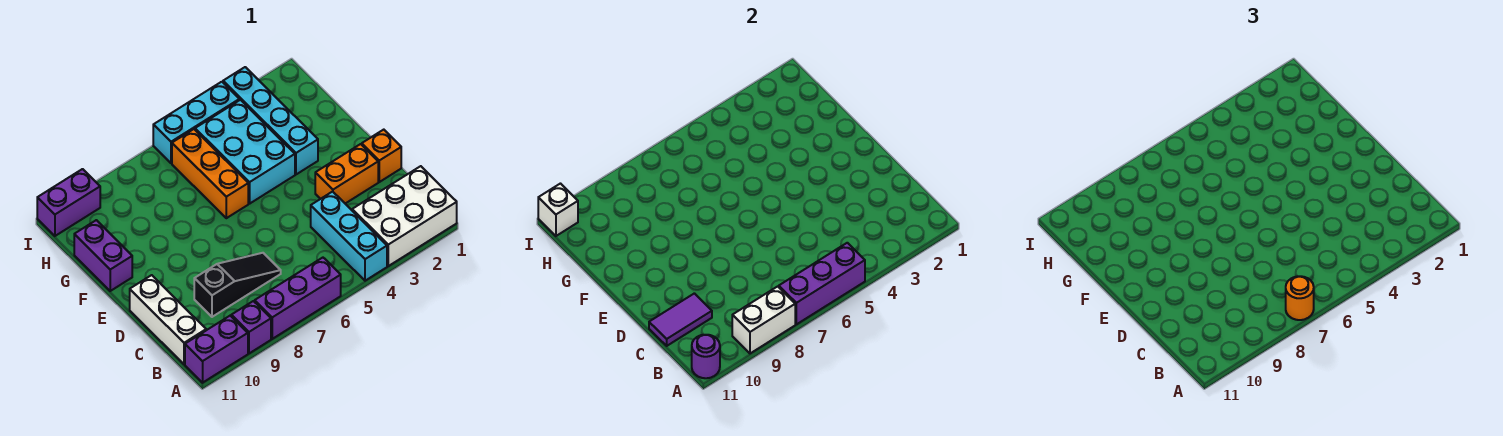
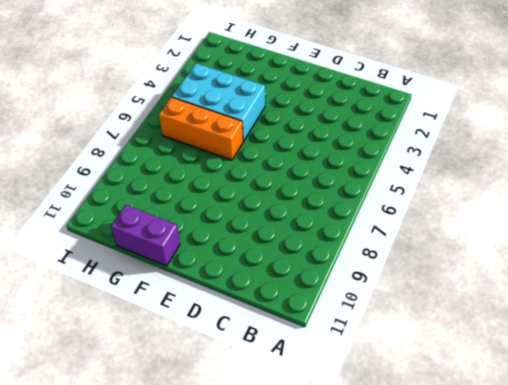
none -> white brick A1:B3 level 1
none -> cyan brick A4:C4 level 1
none -> purple brick A6:A8 level 1

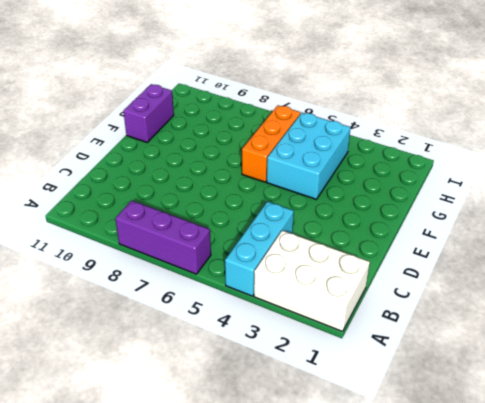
none -> purple brick A9 level 1
none -> purple brick A10:A11 level 1
none -> white brick B11:D11 level 1

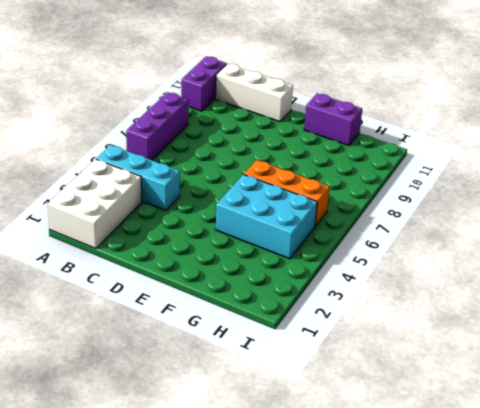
none -> purple brick A9 level 1
none -> black slope C7:C9 level 1 top 9
none -> orange brick D1 level 1

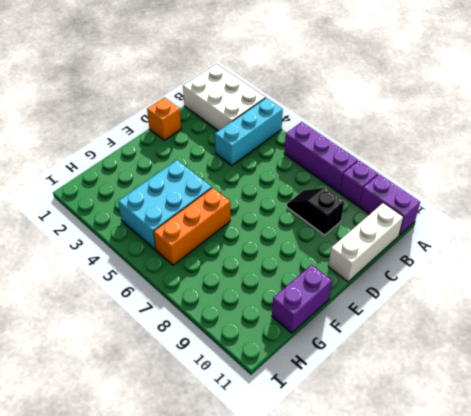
black slope C8:C9 level 1 top 9 -> black slope C7:C9 level 1 top 9
none -> orange brick D2:D3 level 1
none -> cyan brick F3:I3 level 1
none -> cyan brick I4:I6 level 1

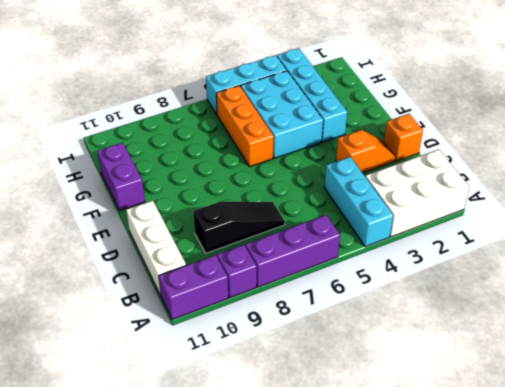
orange slope D2:D3 level 1 top 3 -> orange brick D2:D3 level 1
none -> purple brick I10:I11 level 1
none -> purple brick A5:A7 level 2
none -> white brick A8:A9 level 2

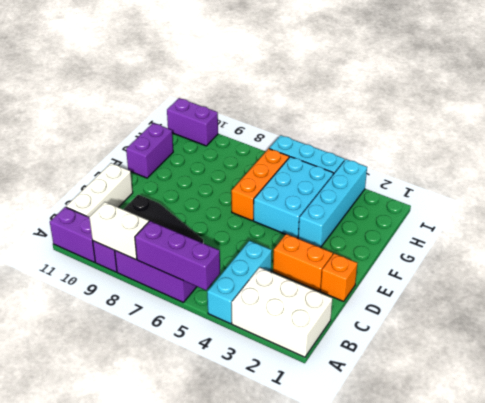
none -> purple round brick A11 level 2
none -> purple tile C10:C11 level 2
none -> white brick I11 level 2

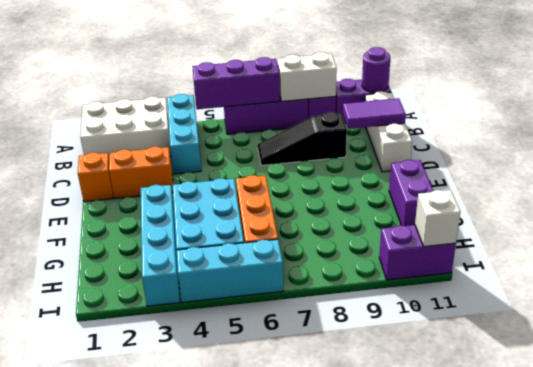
none -> orange round brick A7 level 3

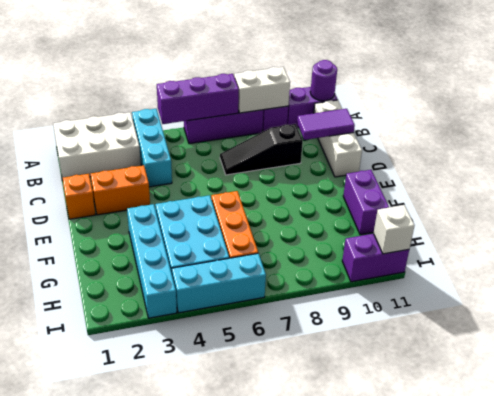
none -> orange round brick A7 level 3

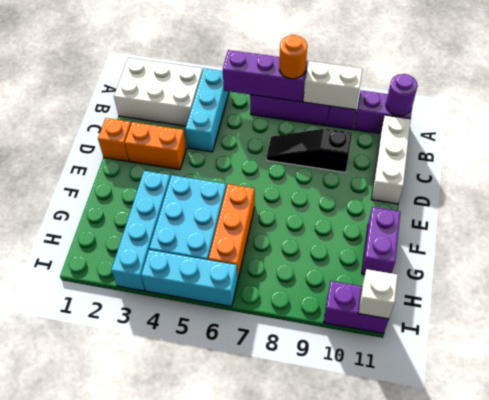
none -> purple tile C10:C11 level 2

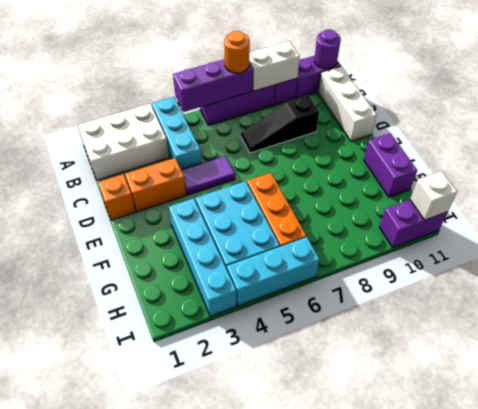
purple tile D4:D5 level 1 -> purple tile C10:C11 level 2

